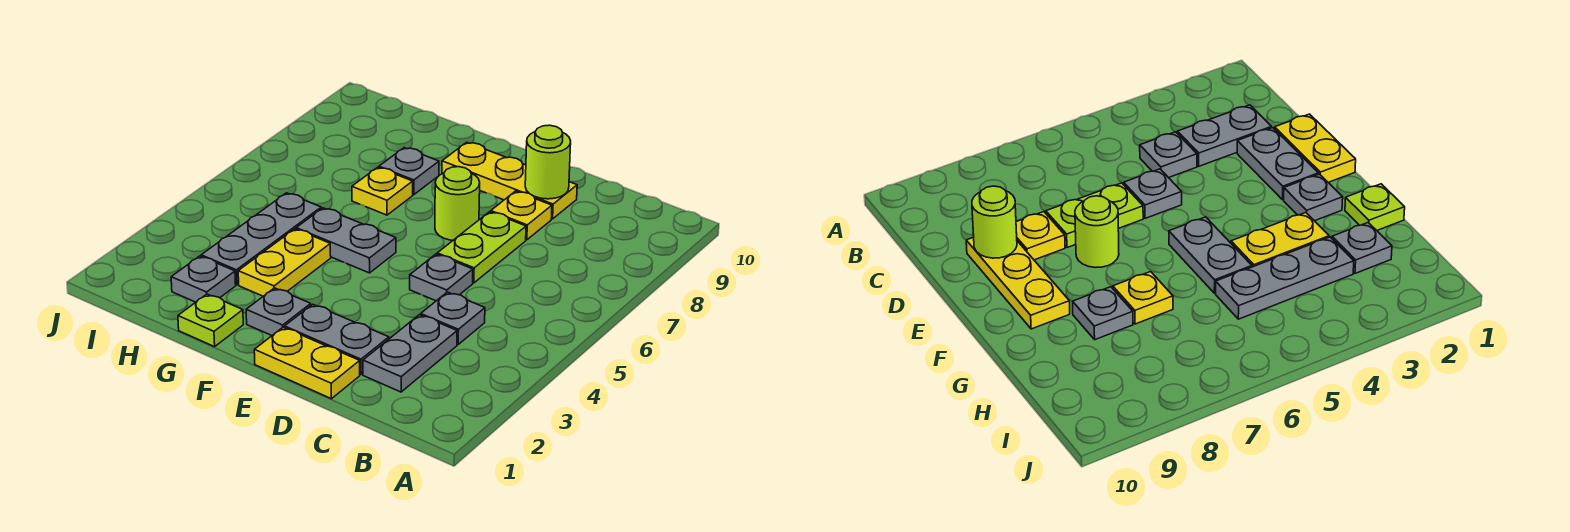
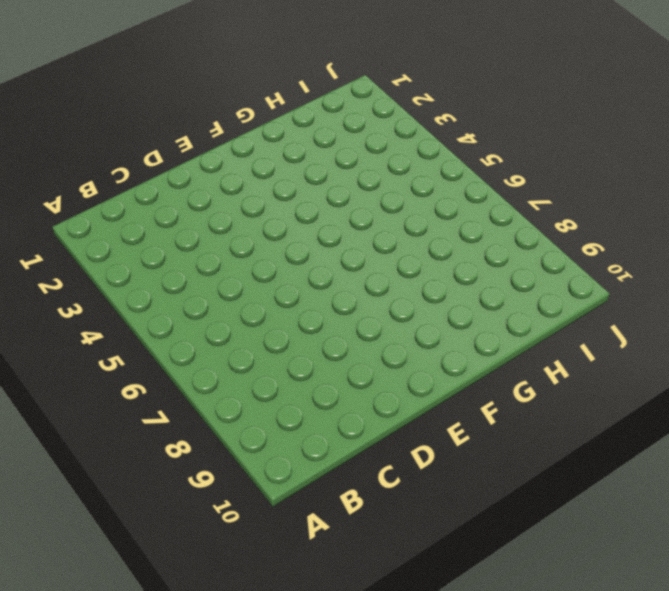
none -> grey plate C2:C3 level 1
none -> grey plate C4 level 1
none -> yellow plate D1:E1 level 1

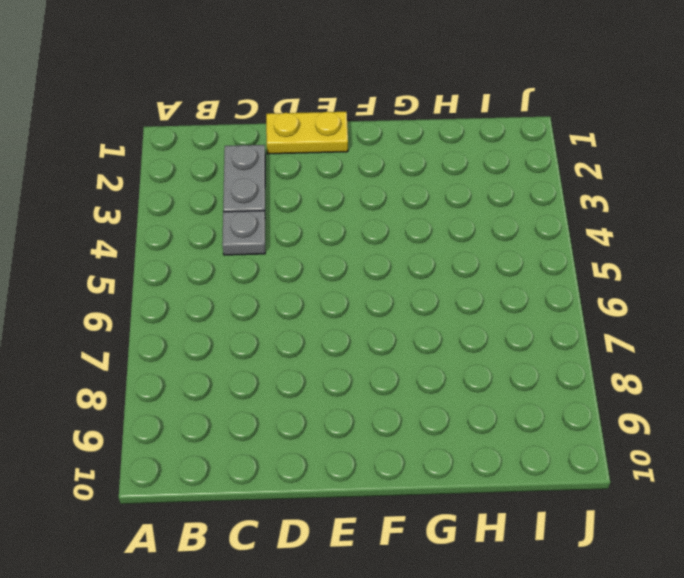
none -> grey plate D2:E2 level 1
none -> grey plate D5 level 1
none -> lime plate D6:D7 level 1

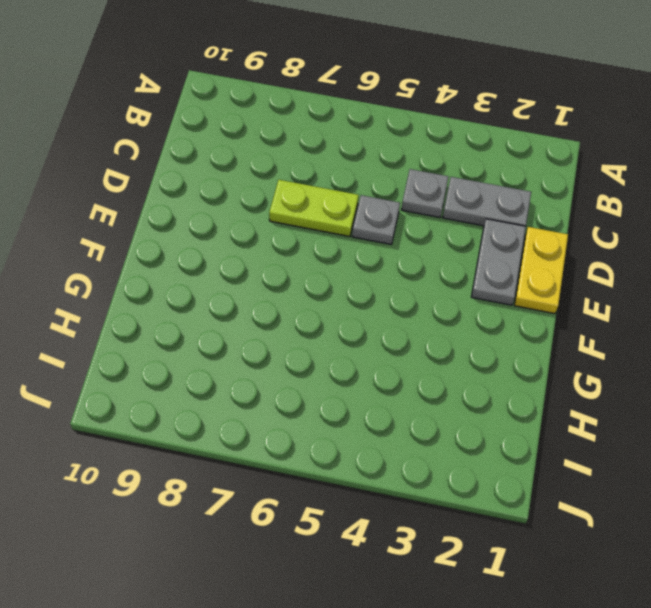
none -> yellow plate D8 level 1
none -> yellow plate D9:F9 level 1
none -> lime round brick E7 level 1

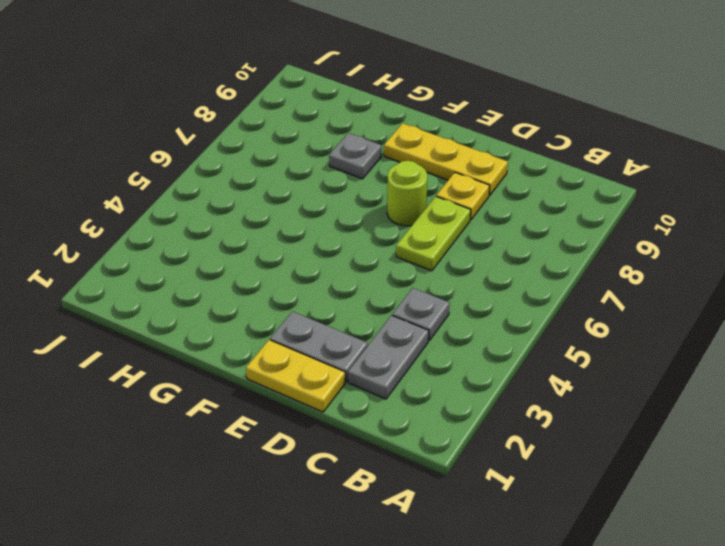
none -> grey plate D5 level 1
none -> grey plate F2 level 1
none -> grey plate F5:G5 level 1

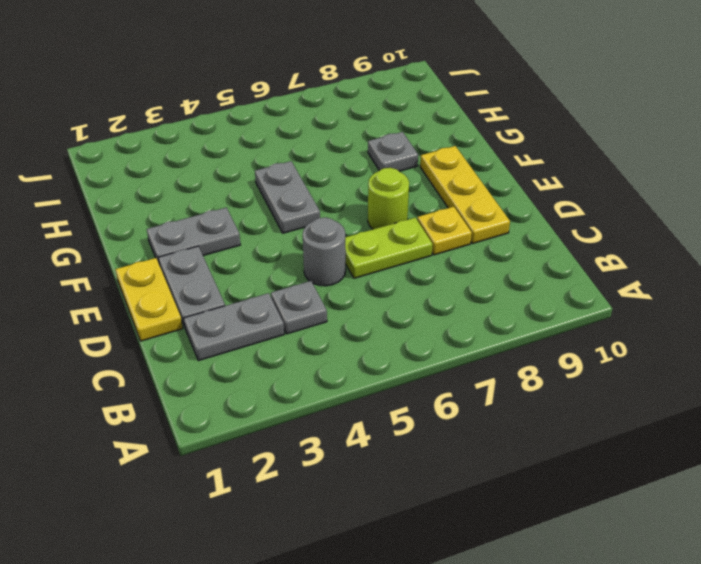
grey round brick D5 level 1 -> grey plate D5 level 1
grey plate F2:F3 level 1 -> grey plate F2 level 1
none -> lime plate G1 level 1
none -> yellow plate G3:G4 level 1
none -> yellow plate G7 level 1

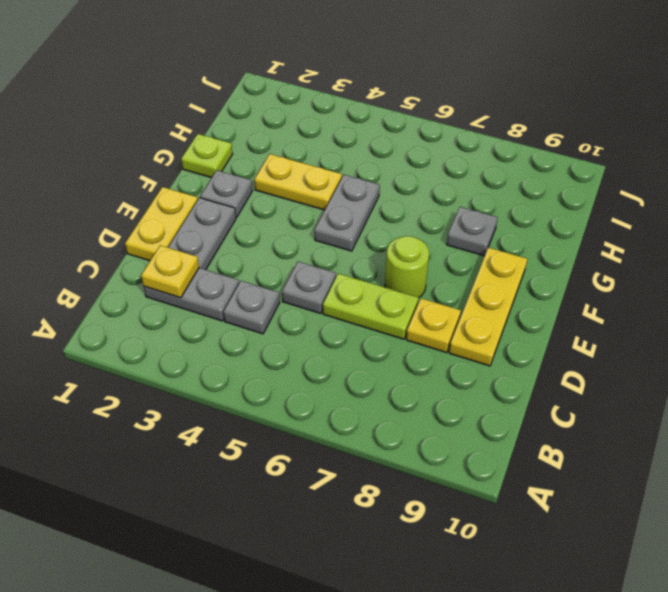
yellow plate C2 level 2 -> yellow plate G7 level 1
none -> grey plate H2 level 1
none -> grey plate H3:H5 level 1
none -> lime round brick D9 level 2

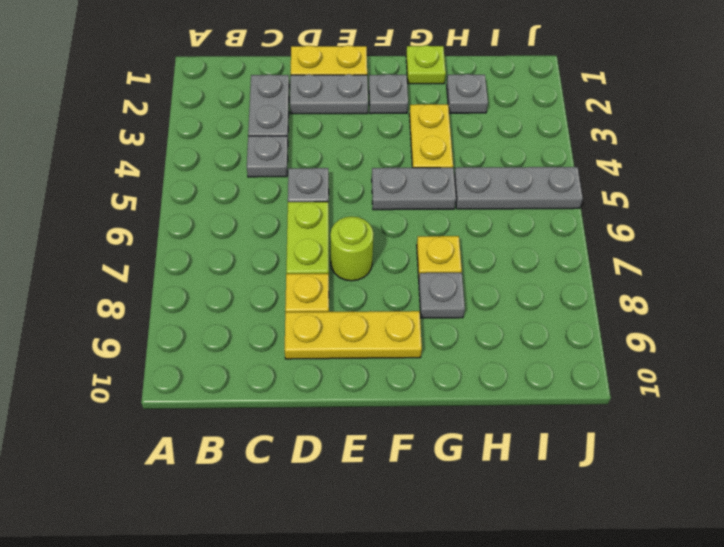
grey plate H5:J5 level 1 -> grey plate H3:H5 level 1
none -> lime round brick D9 level 2

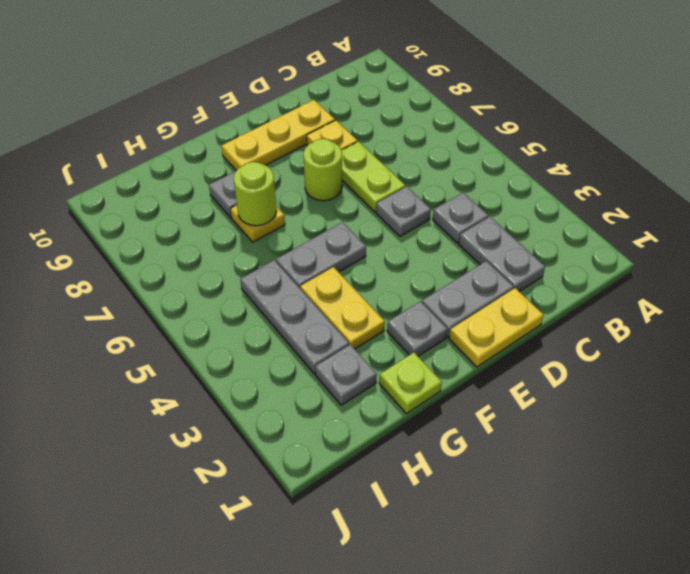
lime round brick G7 level 2 -> lime round brick D9 level 2

